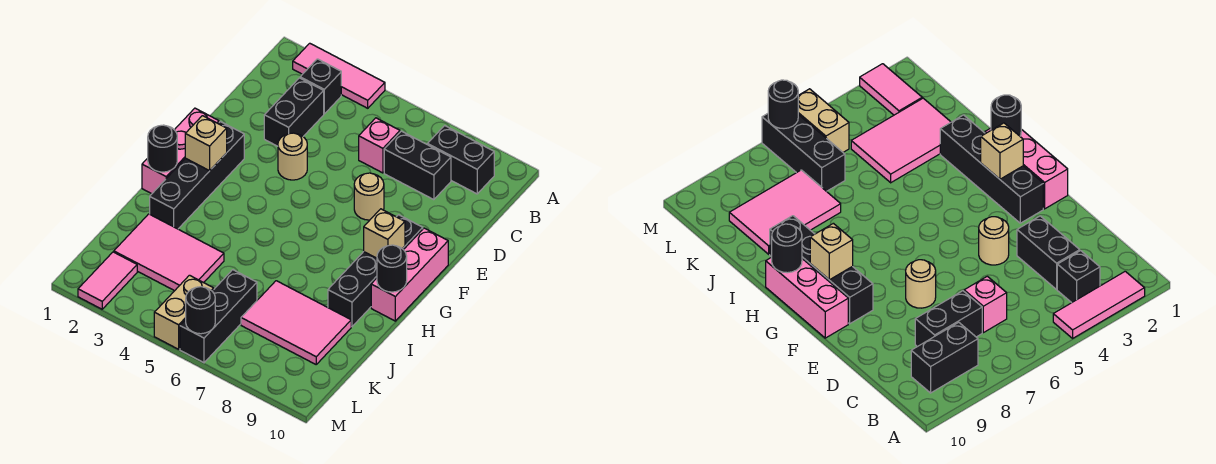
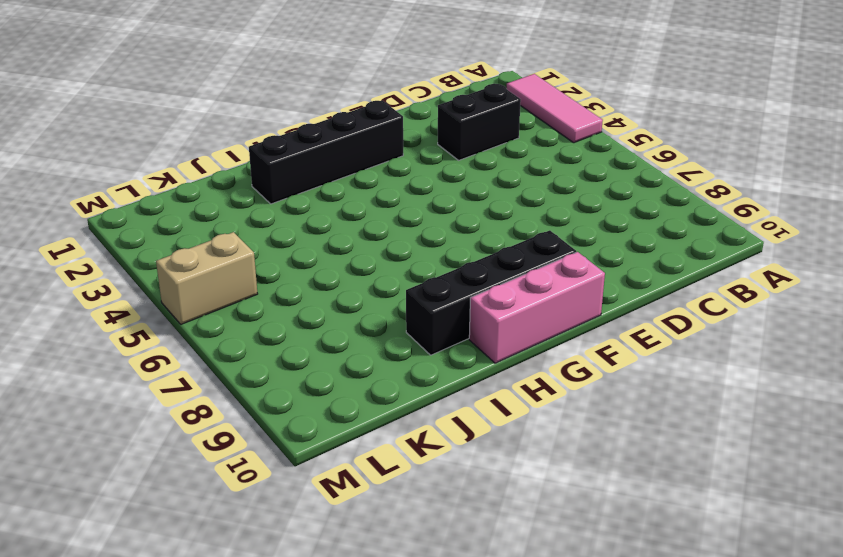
none -> black brick B3 level 1
none -> black brick B8:B9 level 1
none -> pink brick C6 level 1

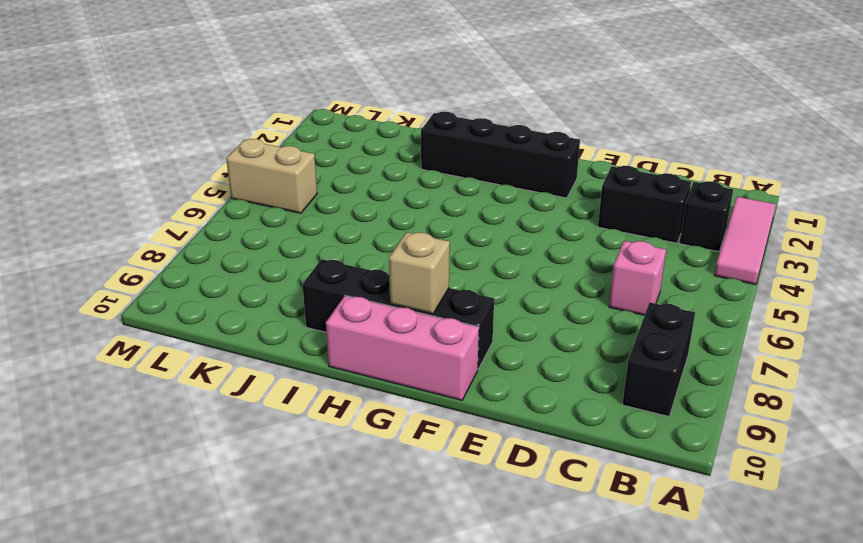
none -> black brick C7:C8 level 1
none -> tan round brick E4 level 1
none -> tan round brick E7 level 1

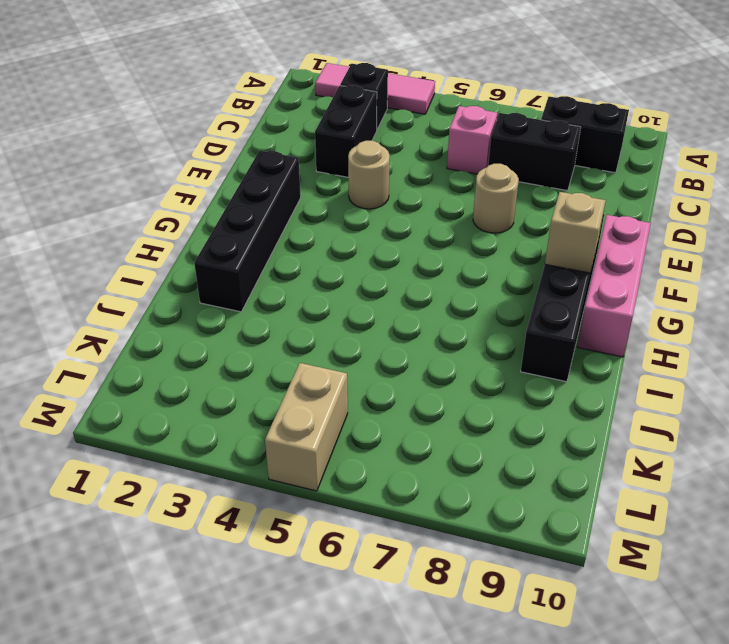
none -> pink brick F1:H1 level 1
none -> pink tile J2:K4 level 1
none -> pink tile J7:K9 level 1

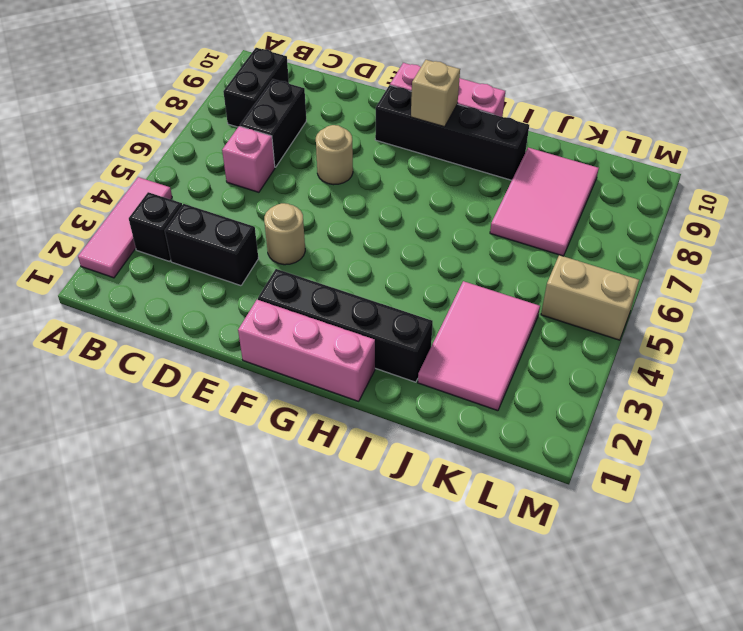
none -> black brick K6:M6 level 1
none -> pink tile L2:M2 level 1
none -> tan brick G2 level 2

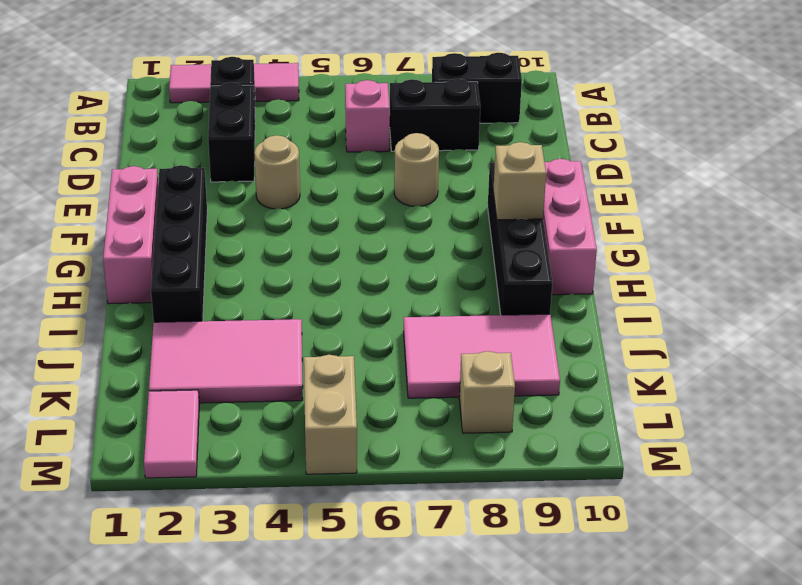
tan brick L8 level 1 -> tan brick G2 level 2
none -> black brick K6:M6 level 1
none -> black round brick H1 level 2
none -> black round brick H10 level 2

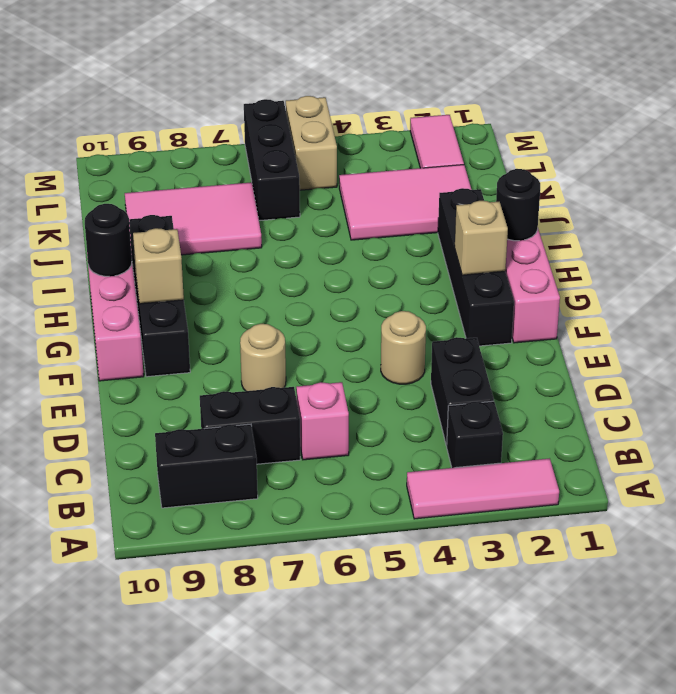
none -> black round brick M6 level 2

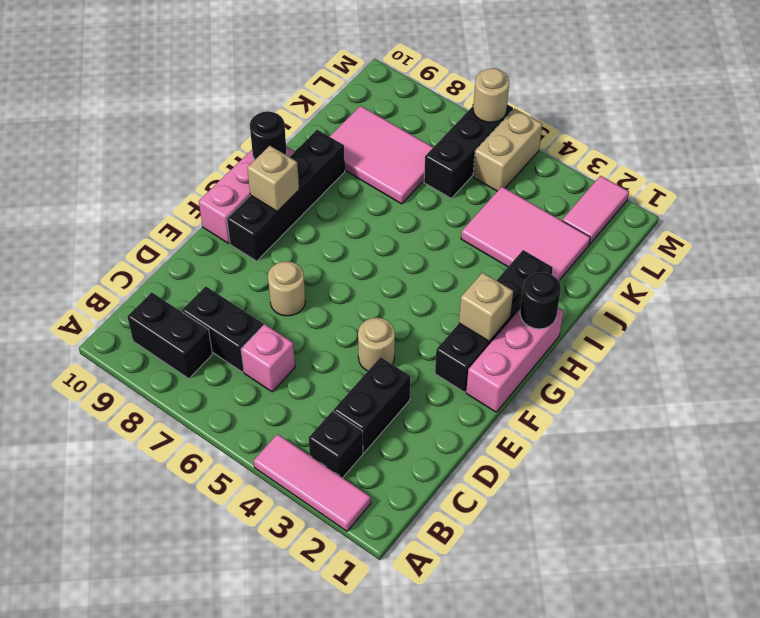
tan round brick M6 level 2 -> black round brick M6 level 2

